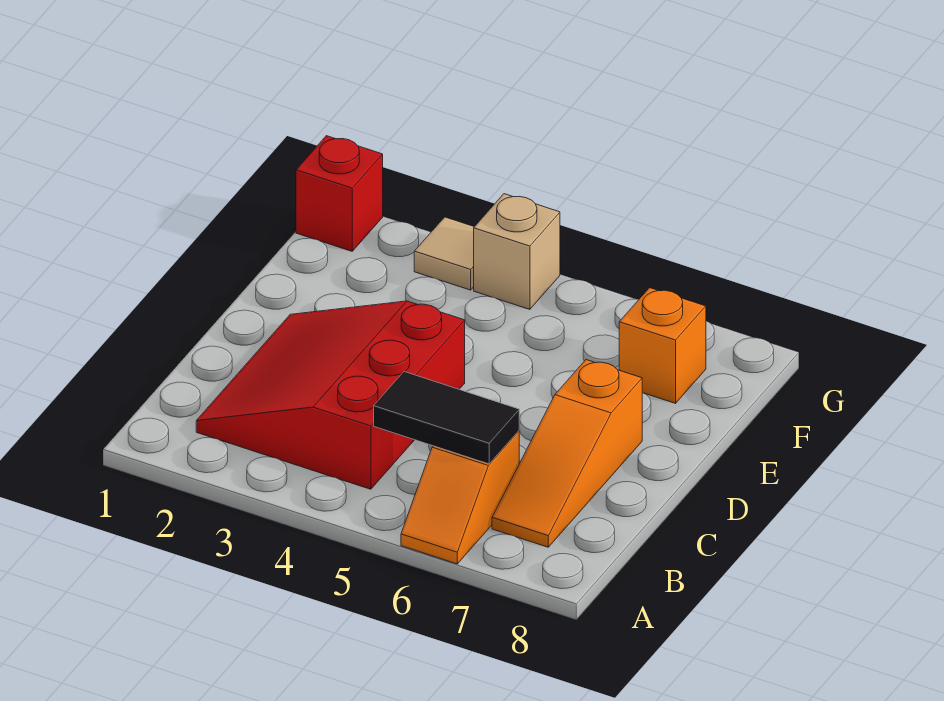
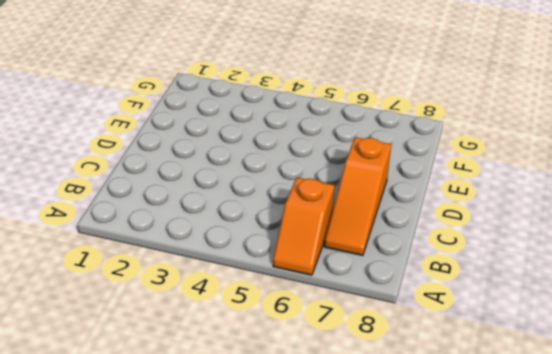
none -> red slope B2:D4 level 1 top 4
none -> orange brick F7 level 1

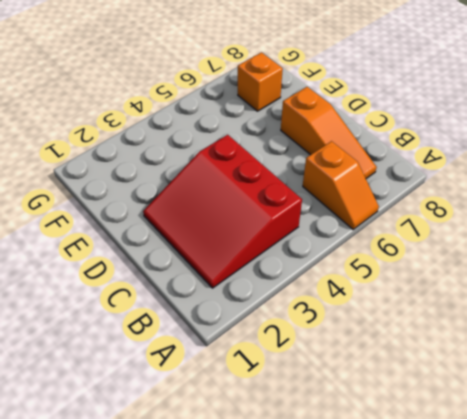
none -> red brick G1 level 1
none -> tan tile G3 level 1

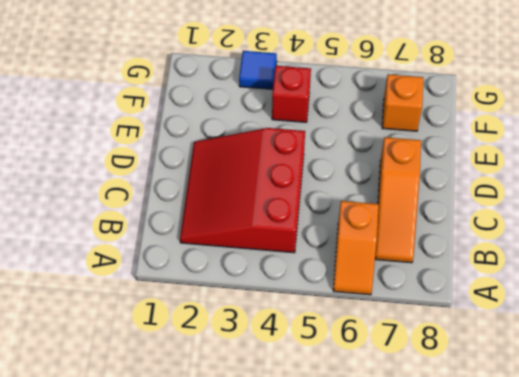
red brick F4 level 1 -> red brick G1 level 1
blue tile G3 level 1 -> tan tile G3 level 1
none -> tan brick G4 level 1
none -> black tile B5:B6 level 2

